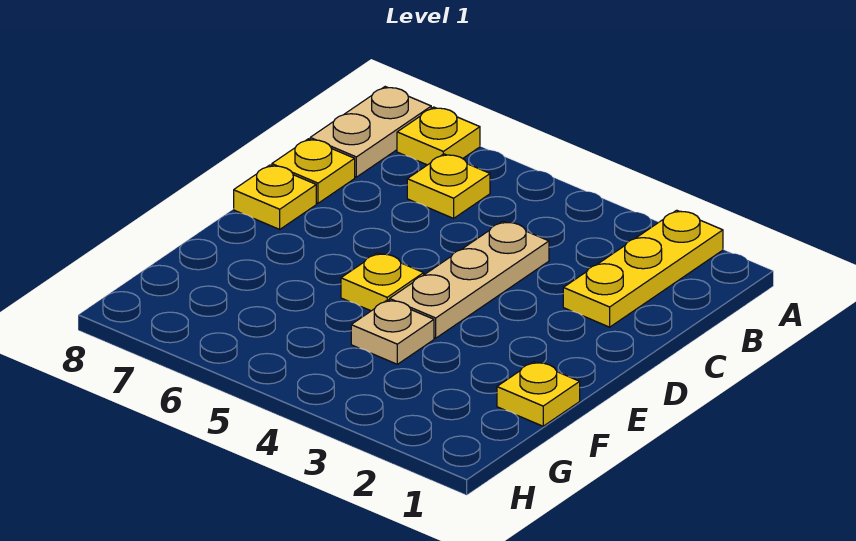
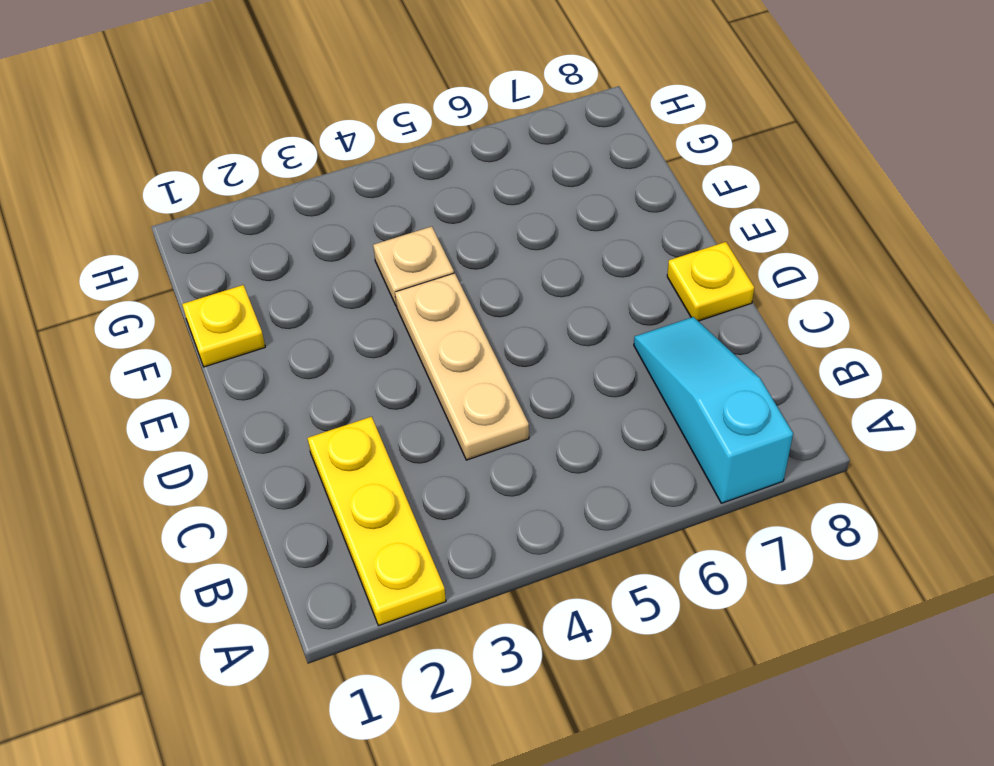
cyan slope A7:C7 level 1 top A -> yellow plate A7 level 1
none -> tan plate A8:B8 level 1
none -> yellow plate B6 level 1

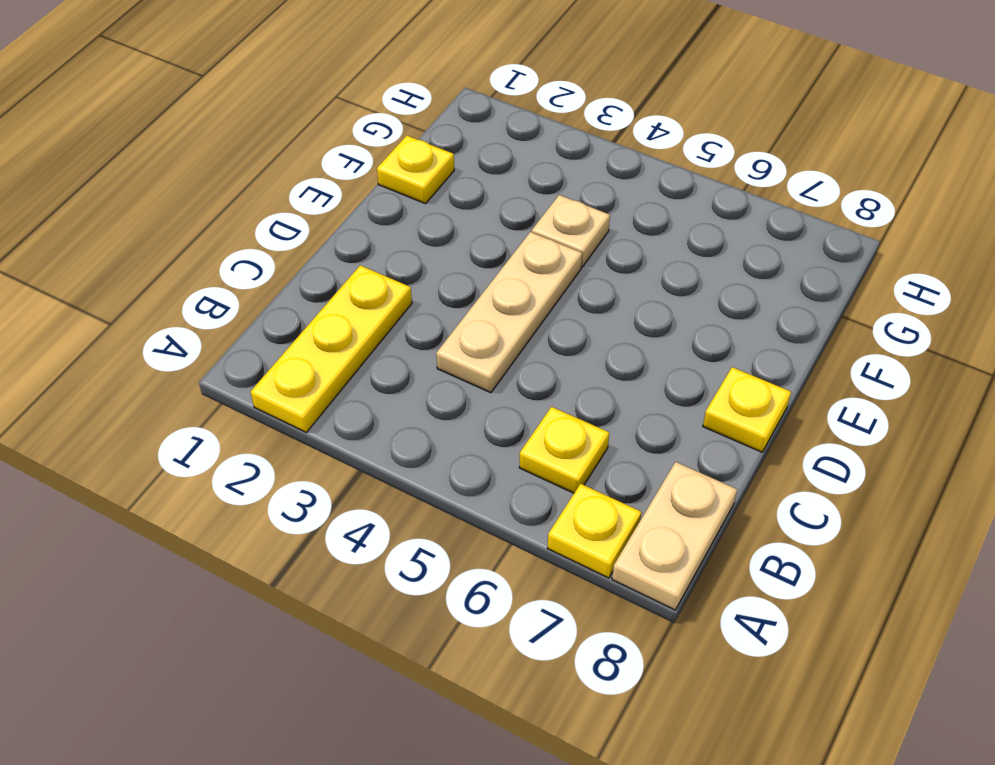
none -> yellow plate C8 level 1
none -> yellow plate E5 level 1

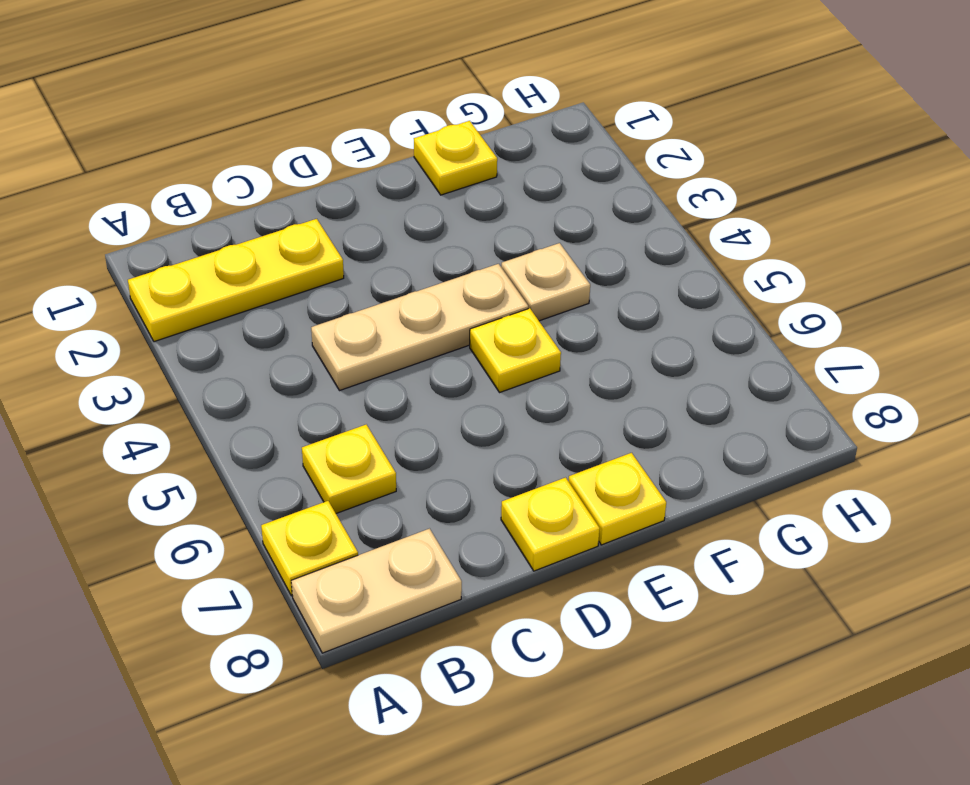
yellow plate E8 level 1 -> yellow plate C8 level 1

